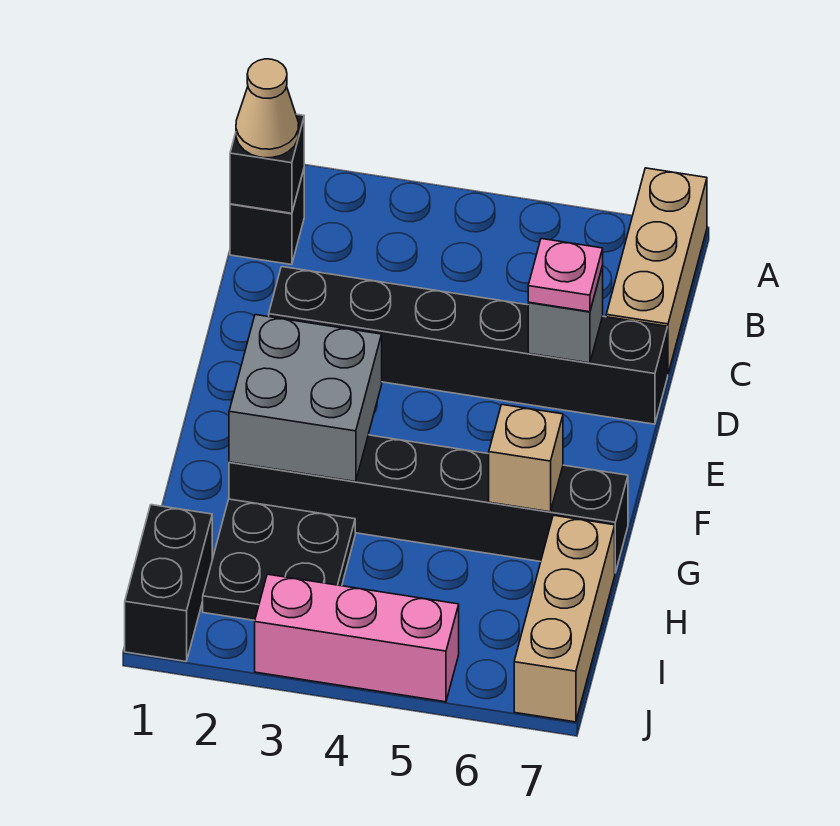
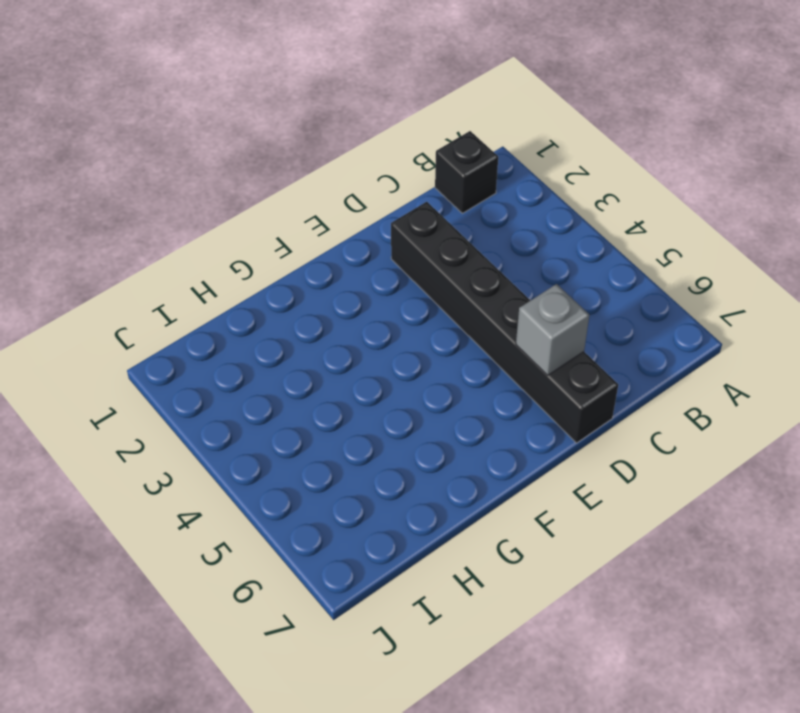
none -> tan brick A7:C7 level 1
none -> black brick G2:G7 level 1
none -> black plate H2:I3 level 1

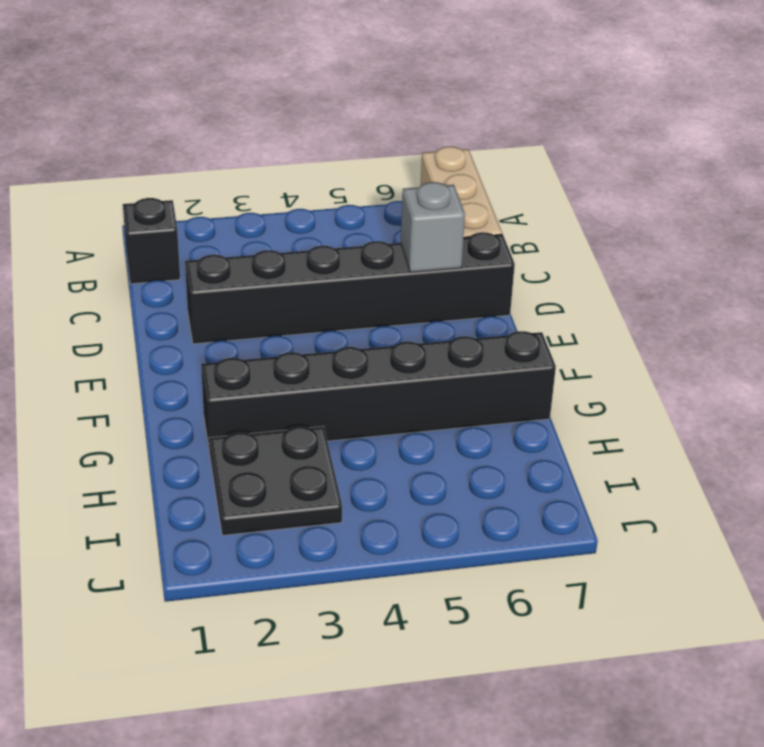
none -> tan brick H7:J7 level 1
none -> black brick I1:J1 level 1
none -> pink brick J3:J5 level 1

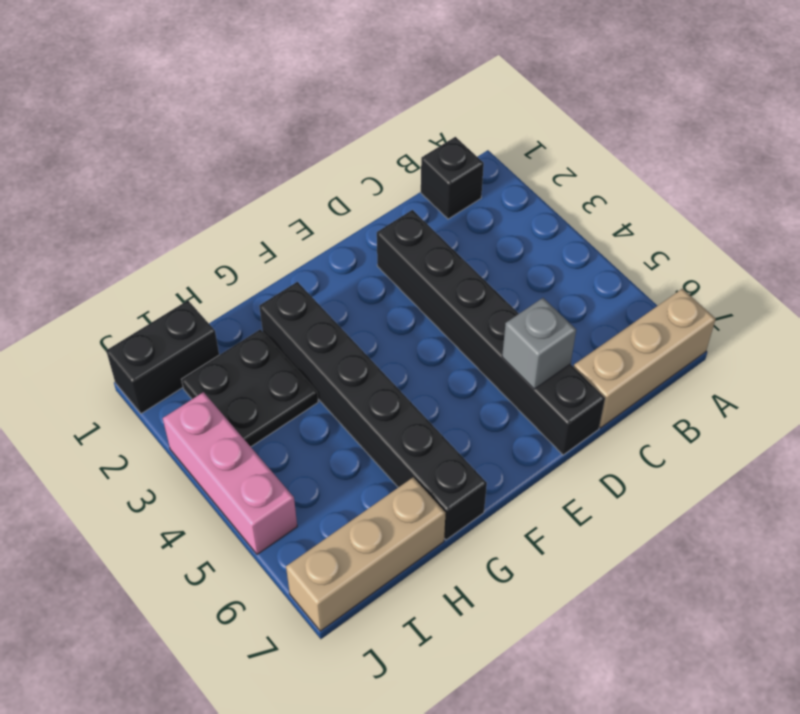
none -> black brick B1 level 2
none -> grey brick F2:G3 level 2
none -> tan brick G6 level 2

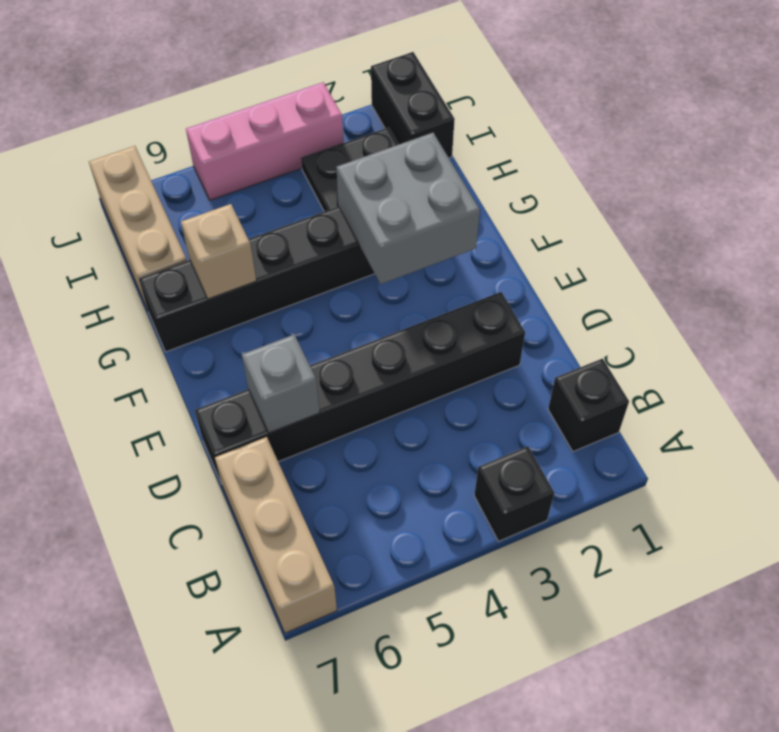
black brick A3 level 1 -> black brick B1 level 2
none -> tan cone B1 level 3
none -> pink plate D6 level 3

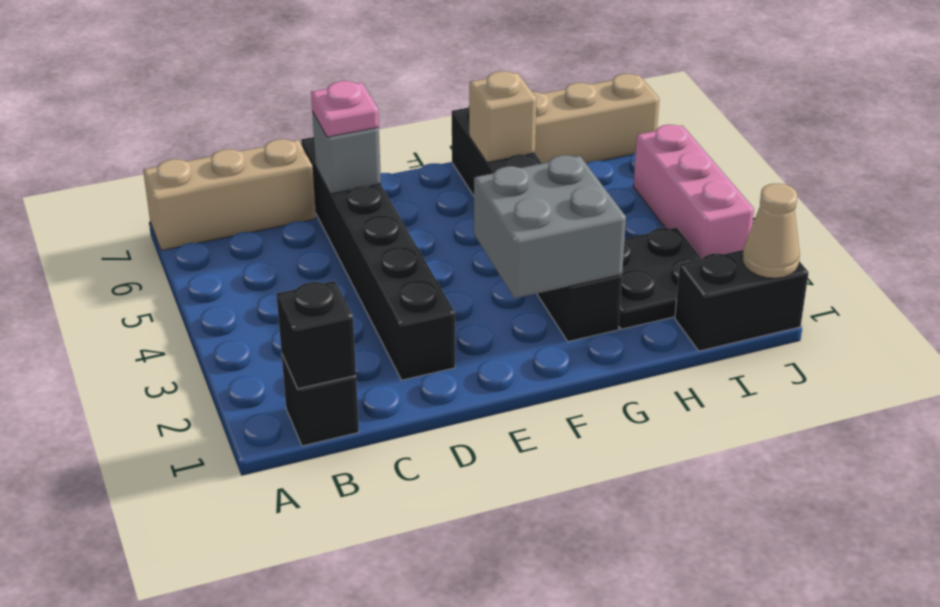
tan cone J1 level 2 -> tan cone B1 level 3

